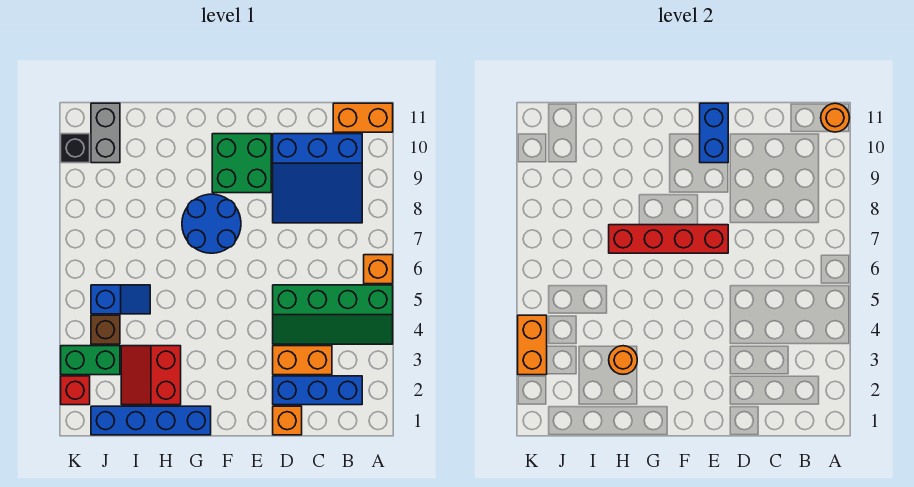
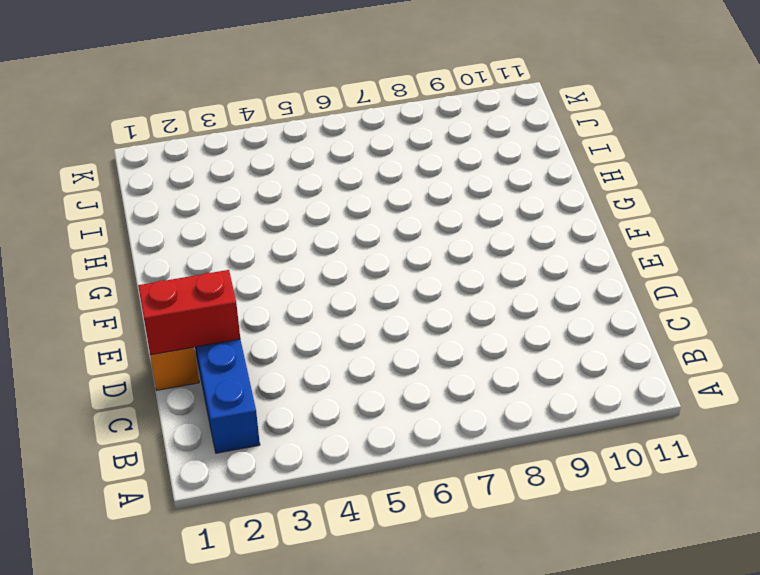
red brick D1:D2 level 2 -> none
none -> green slope A4:D5 level 1 top 5
none -> orange brick A6 level 1
none -> orange brick A11:B11 level 1

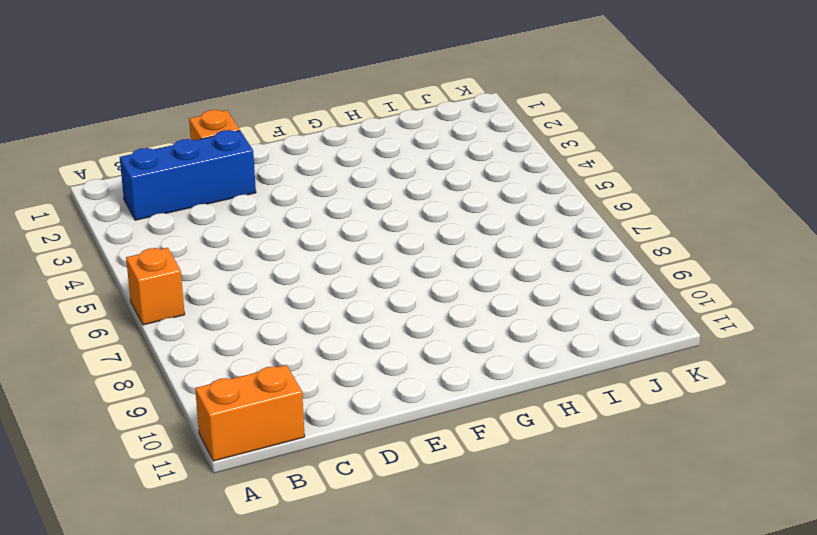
none -> green slope A4:D5 level 1 top 5
none -> blue slope B8:D10 level 1 top 10
none -> orange brick C3:D3 level 1

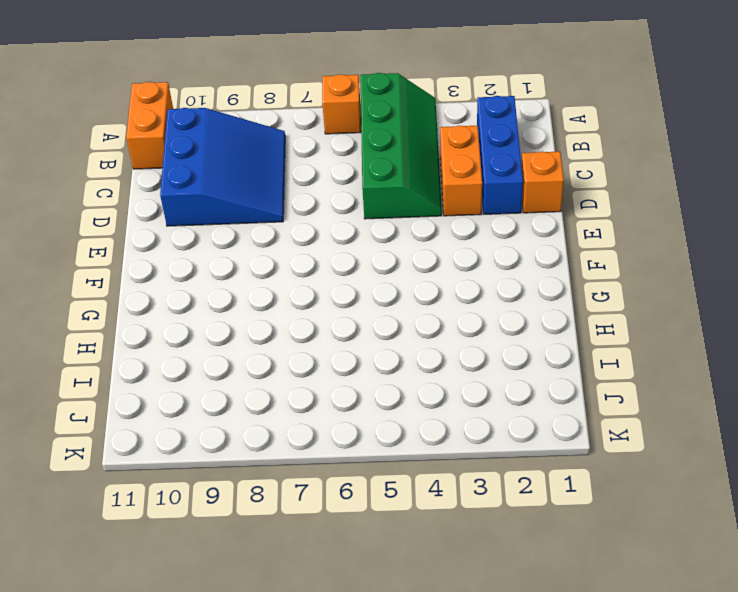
none -> green brick E9:F10 level 1
none -> blue round brick F7:G8 level 1
none -> blue brick G1:J1 level 1

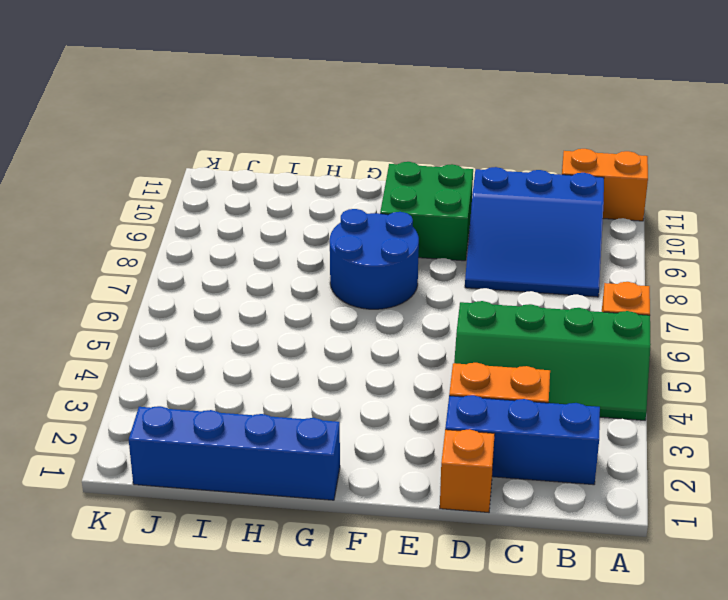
none -> red slope H2:I3 level 1 top H
none -> blue slope I5:J5 level 1 top J
none -> green brick J3:K3 level 1

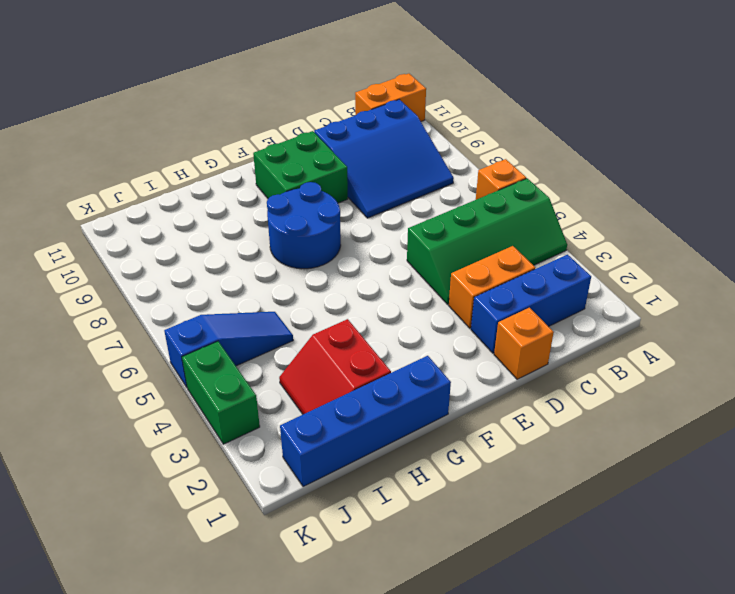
blue slope I5:K5 level 1 top K -> blue slope I5:J5 level 1 top J
green brick K3:K4 level 1 -> green brick J3:K3 level 1
none -> brown brick J4 level 1
none -> grey brick J10:J11 level 1
none -> red brick K2 level 1

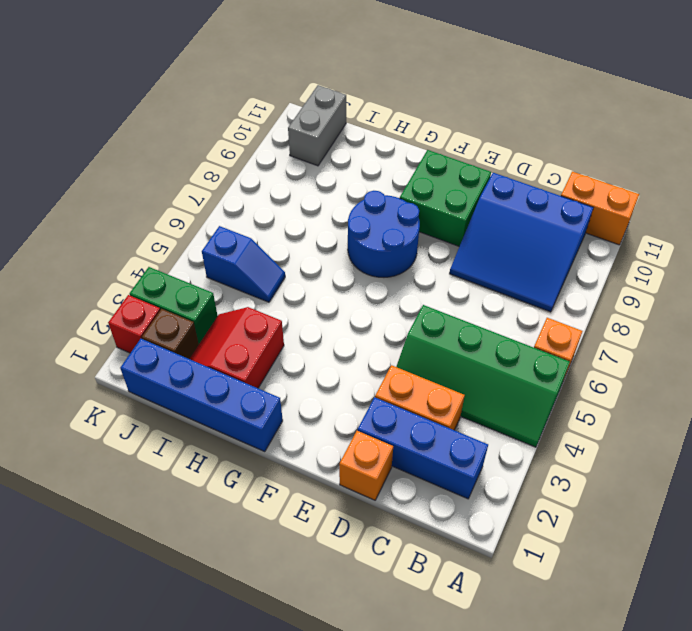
brown brick J2 level 1 -> brown brick J4 level 1
none -> black brick K10 level 1
none -> orange round brick A11 level 2
none -> red brick E7:H7 level 2

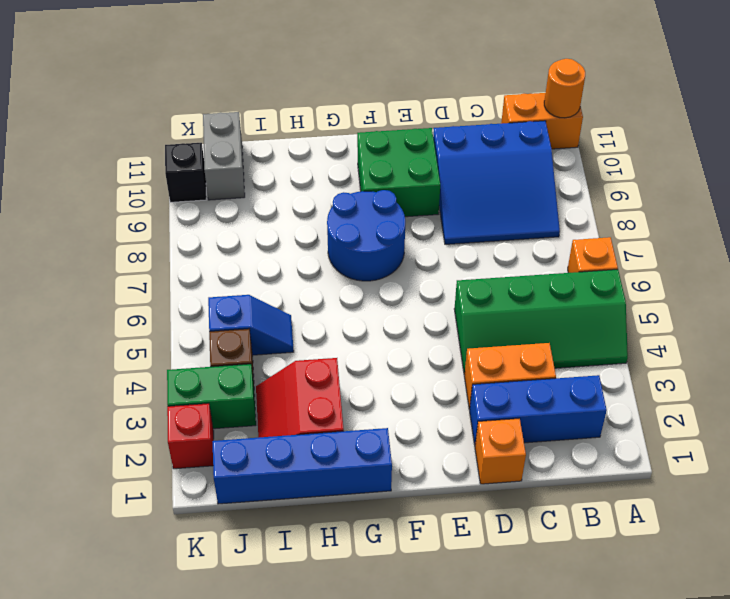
none -> red brick E7:H7 level 2
none -> blue brick E10:E11 level 2
none -> orange round brick H3 level 2

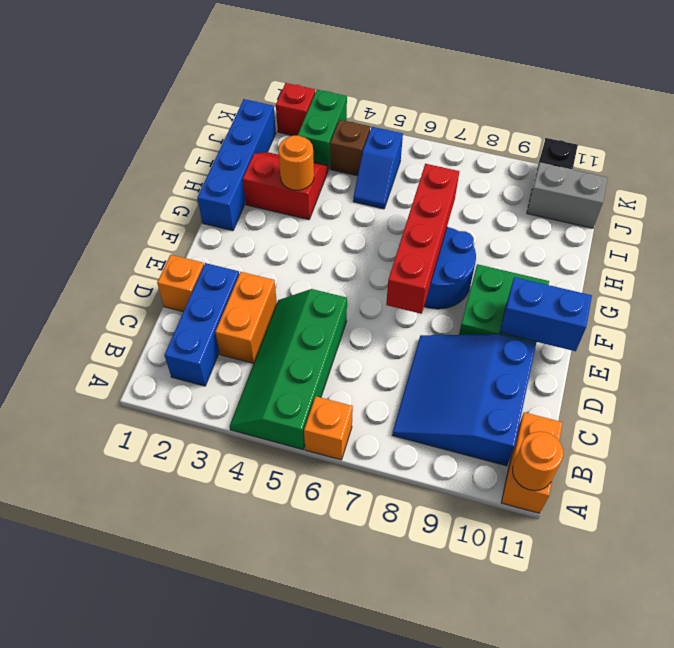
none -> orange brick K3:K4 level 2

